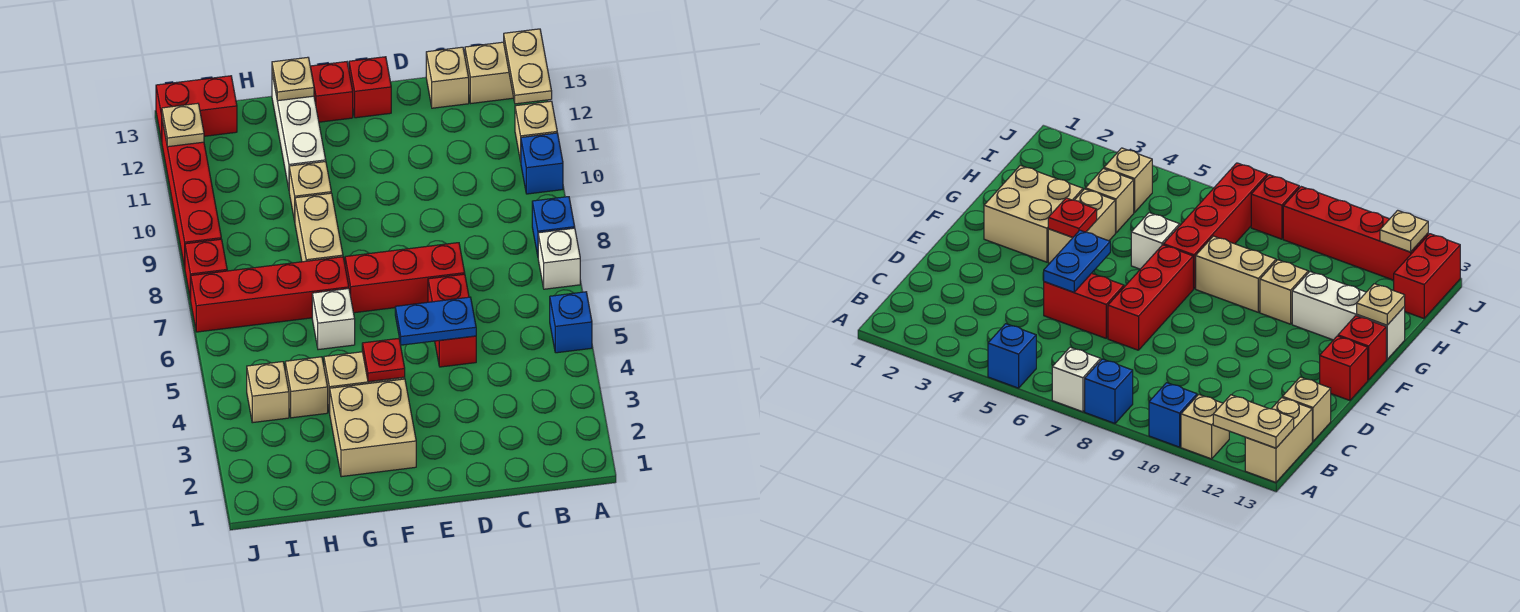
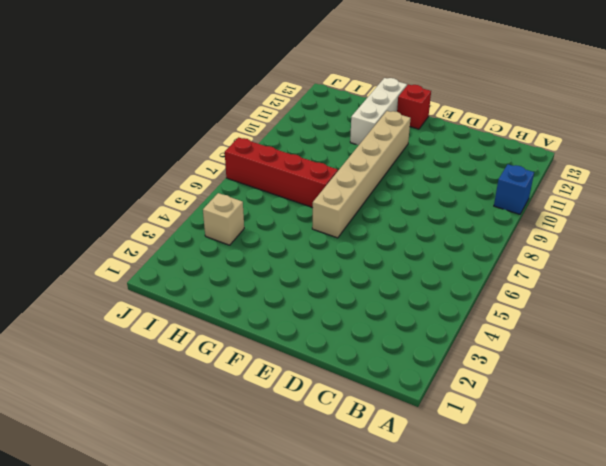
tan brick F6:F11 level 1 -> red brick D7:F7 level 1
none -> blue brick A5 level 1
none -> white brick A7 level 1
none -> blue brick A8 level 1

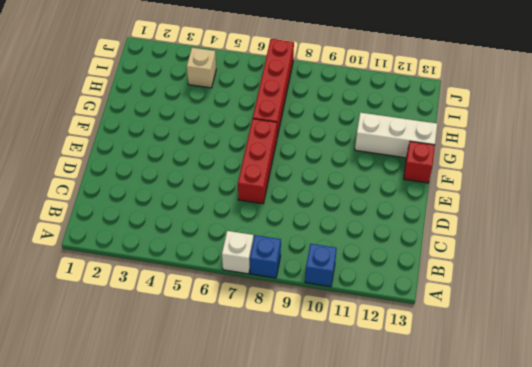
none -> blue brick A5 level 1
none -> tan brick A11 level 1
none -> tan brick A13:B13 level 1

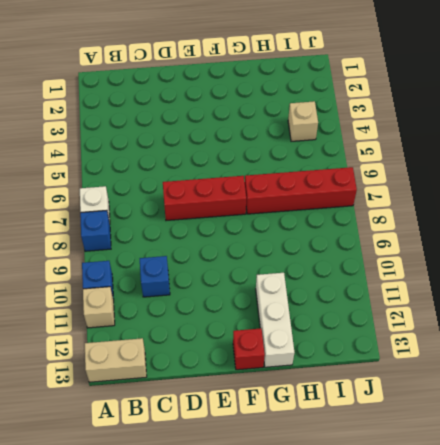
blue brick C10 level 1 -> blue brick A5 level 1
none -> tan brick C13 level 1
none -> red brick D5:D6 level 1
none -> red brick E13 level 1

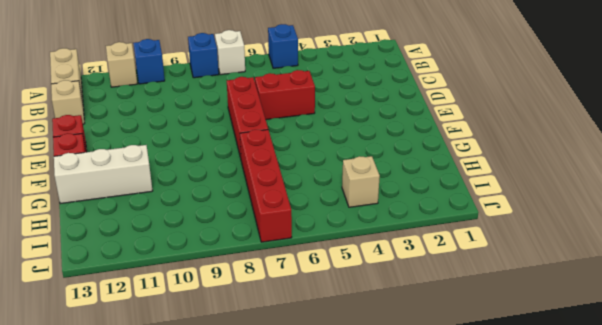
none -> tan brick F2:G3 level 1
none -> tan brick F4:G4 level 1
none -> white brick G6 level 1

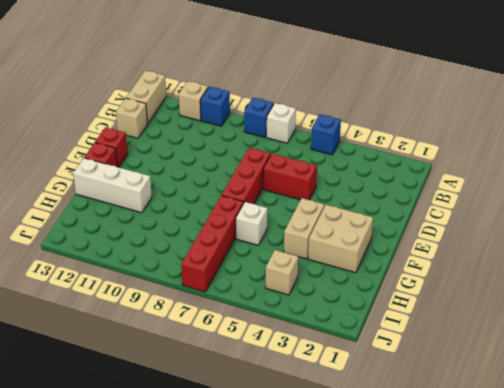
none -> tan brick G8:G9 level 1
none -> tan brick G10 level 1
none -> tan brick H4 level 1

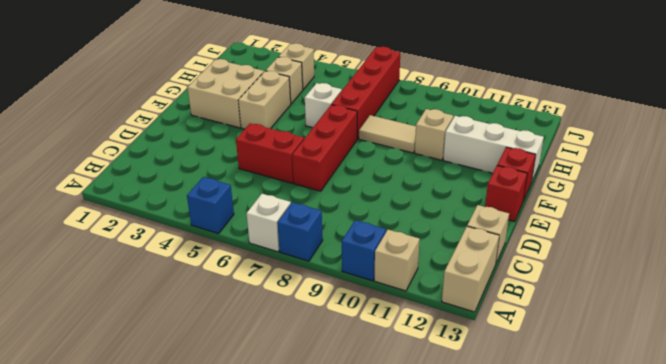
tan tile G8:G9 level 1 -> tan brick G8:G9 level 1
none -> red brick I13:J13 level 1
none -> red brick J8 level 1
none -> red brick J9:J12 level 1

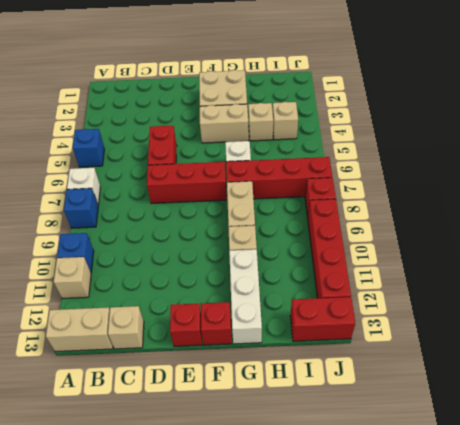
none -> tan plate A12:A13 level 2
none -> blue plate D5:E5 level 2
none -> red plate F4 level 2

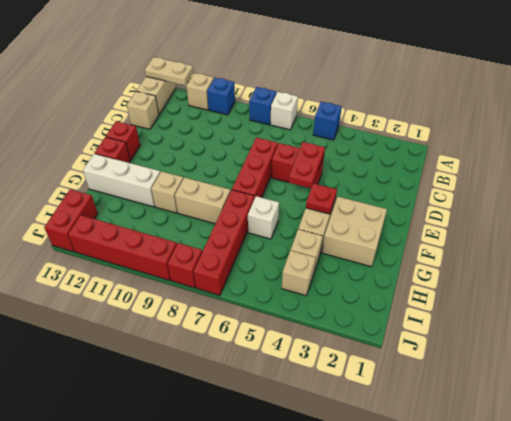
red plate D5:E5 level 2 -> blue plate D5:E5 level 2
none -> tan plate G13 level 2
none -> tan plate J12 level 2

